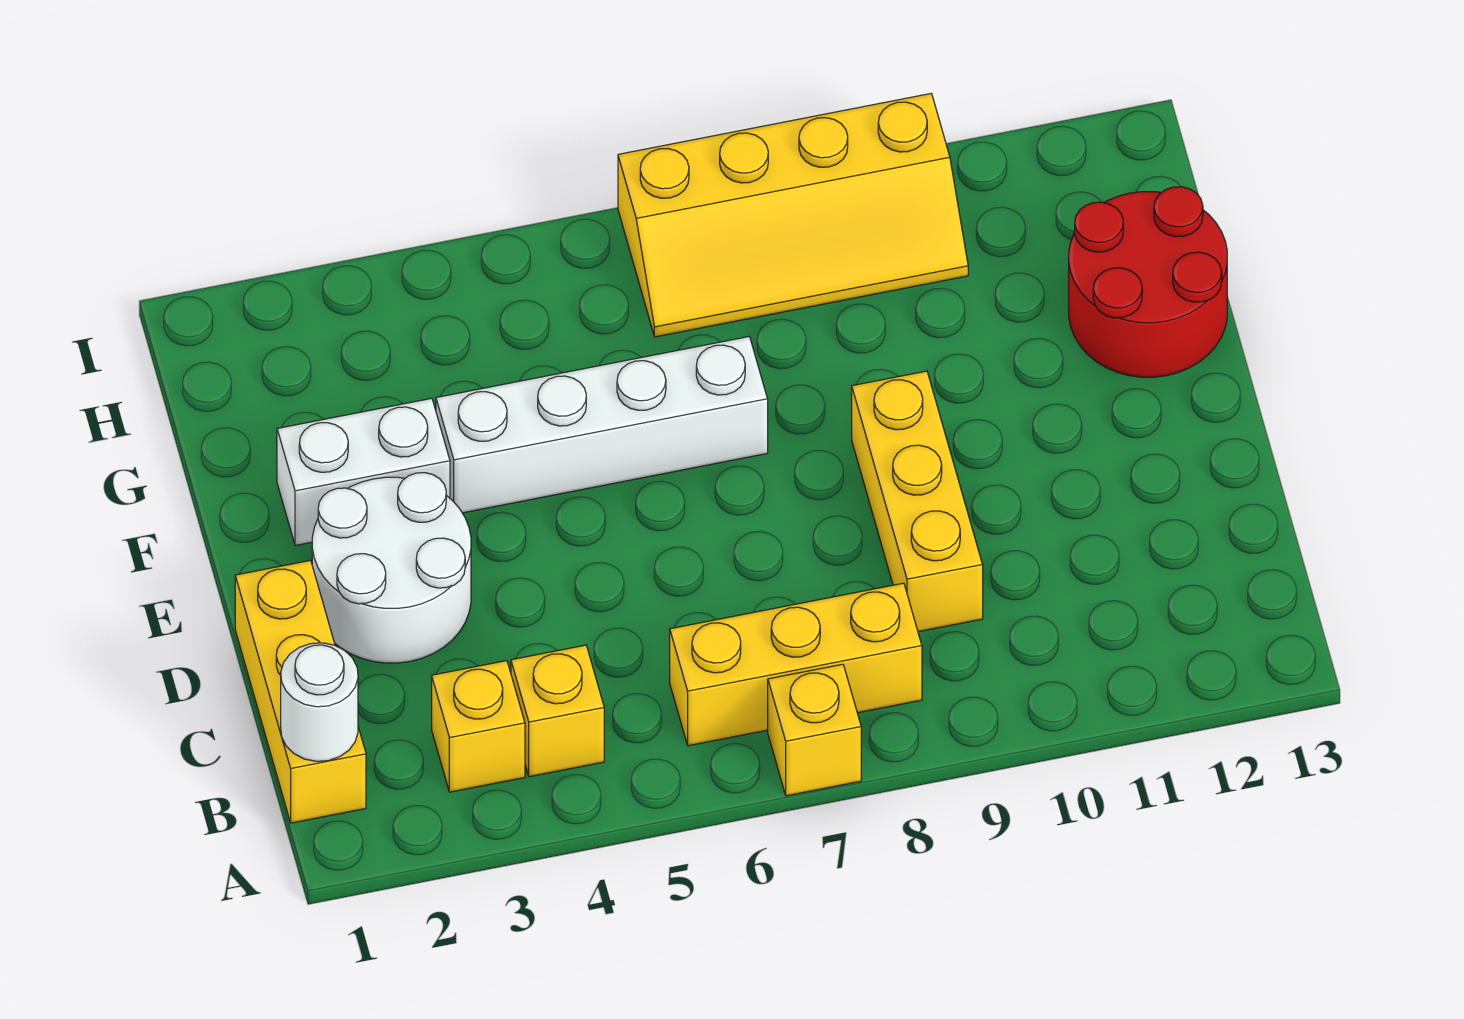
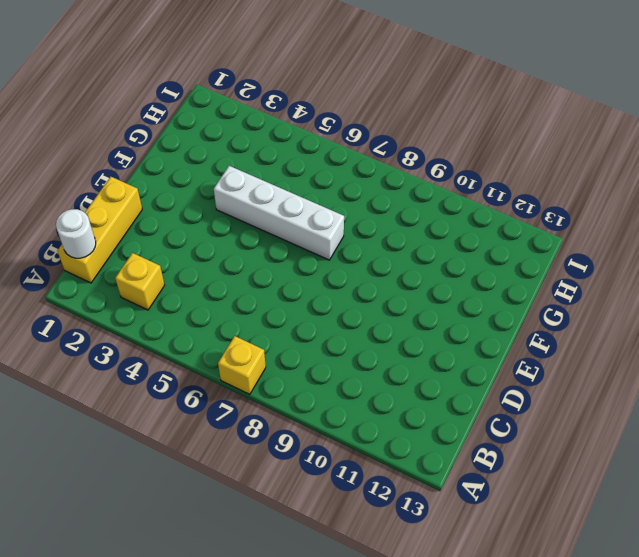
none -> yellow brick B4 level 1
none -> yellow brick B6:B8 level 1
none -> yellow brick C9:E9 level 1

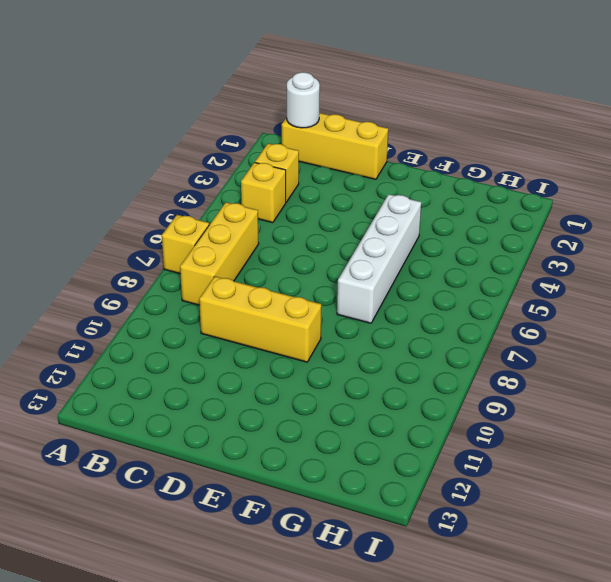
none -> white round brick D2:E3 level 1
none -> white brick F2:F3 level 1
none -> red round brick F12:G13 level 1

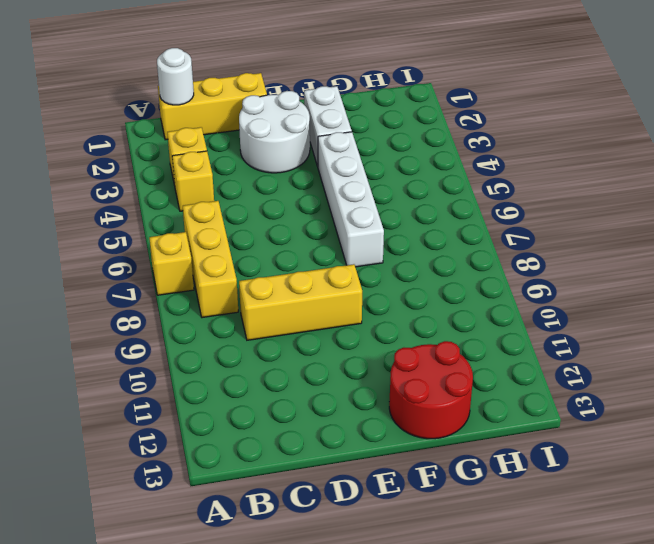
none -> yellow slope H7:I10 level 1 top I

